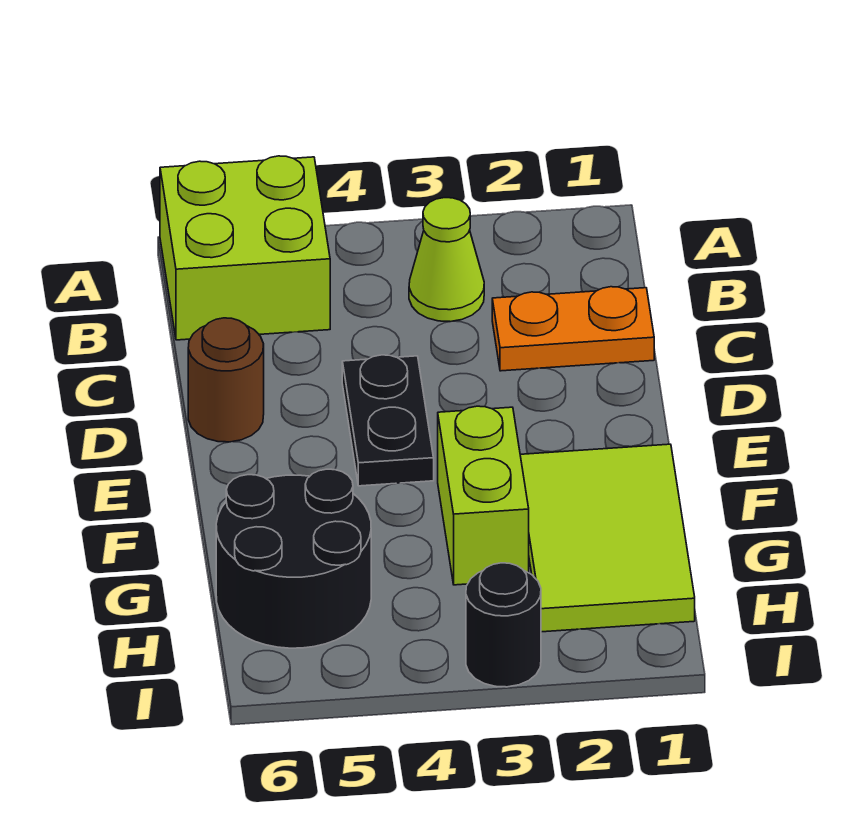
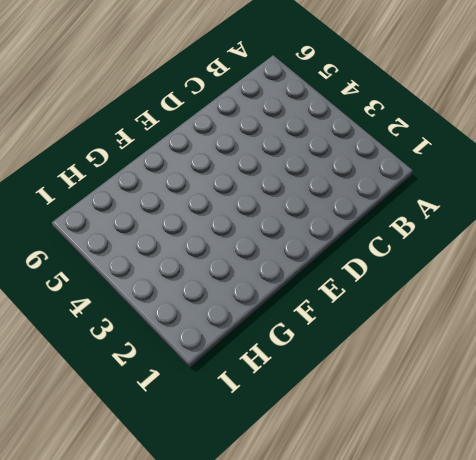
none -> lime brick A5:B6 level 1
none -> lime cone B3 level 1

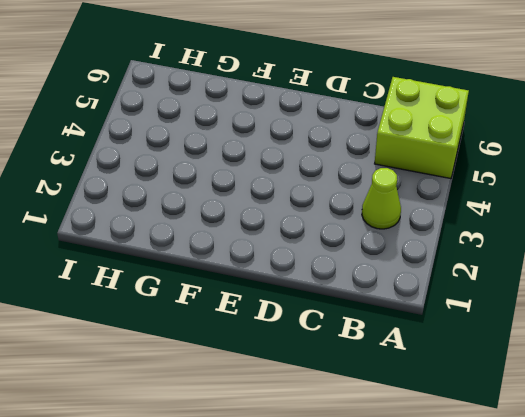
none -> orange plate C1:C2 level 1
none -> black plate D4:E4 level 1

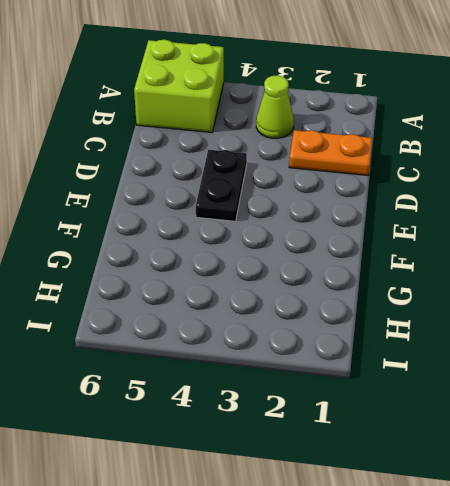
none -> brown round brick D6 level 1
none -> lime tile F1:H2 level 1

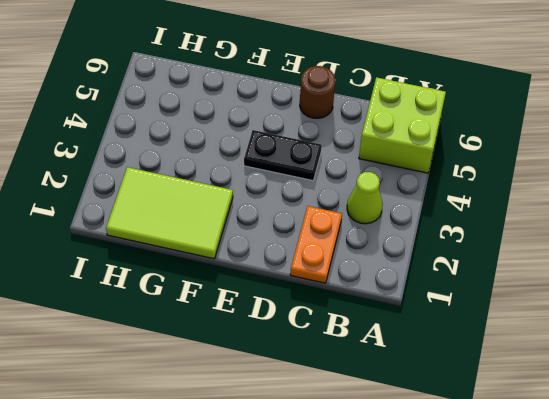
none -> lime brick F3:G3 level 1
none -> black round brick G5:H6 level 1

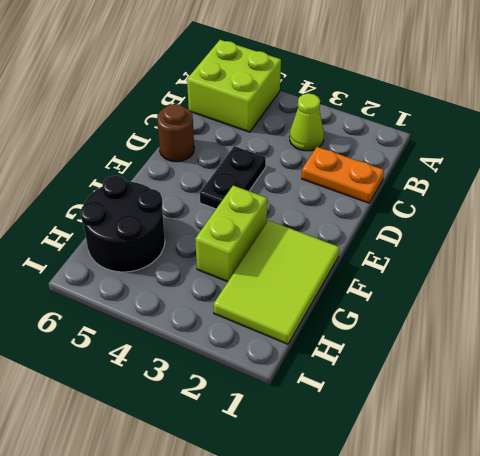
none -> black round brick I3 level 1

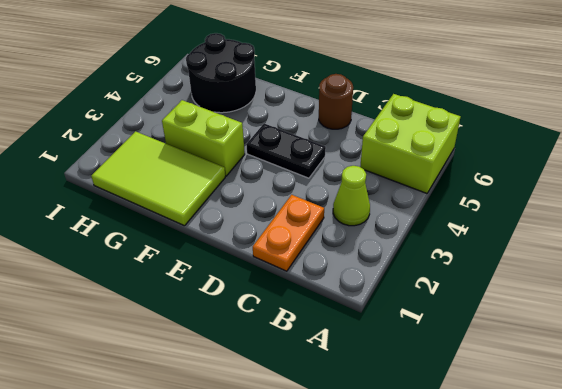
none -> black round brick I3 level 1

